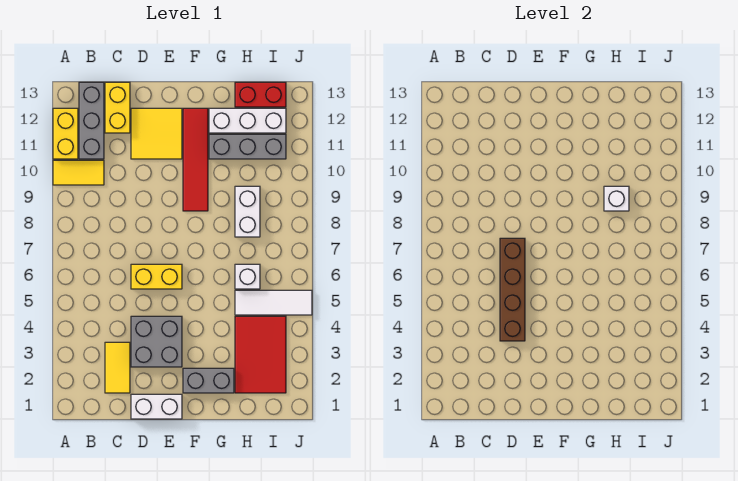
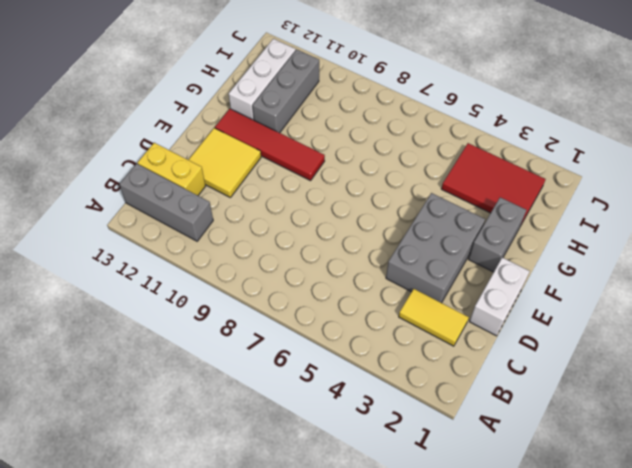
grey brick D3:F4 level 1 -> grey brick D3:E4 level 1
none -> yellow tile A10:B10 level 1
none -> yellow brick A11:A12 level 1
none -> yellow brick D6:E6 level 1

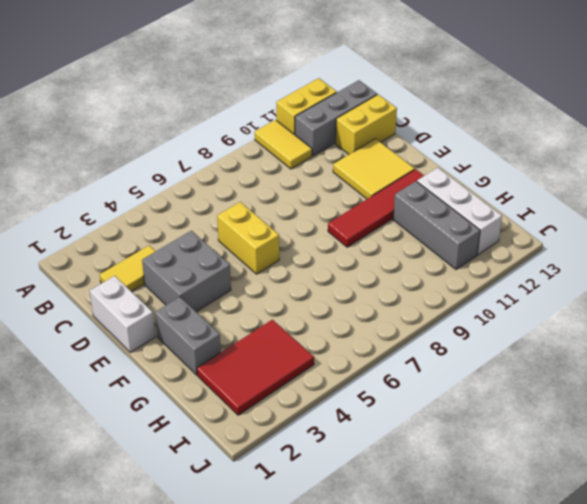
none -> white tile H5:J5 level 1
none -> white brick H6 level 1
none -> white brick H8:H9 level 1

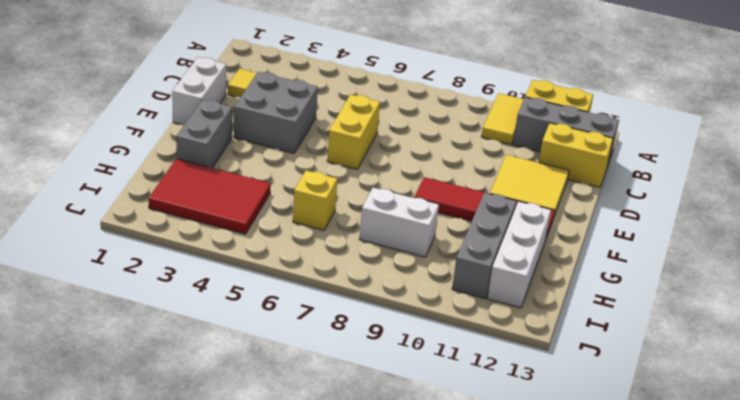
yellow brick H6 level 1 -> white brick H6 level 1
none -> white tile H5:J5 level 1
none -> red brick H13:I13 level 1
none -> brown brick D4:D7 level 2

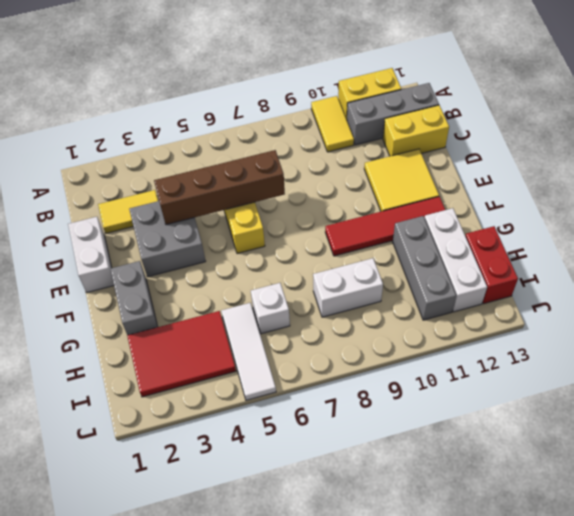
none -> white brick H9 level 2

